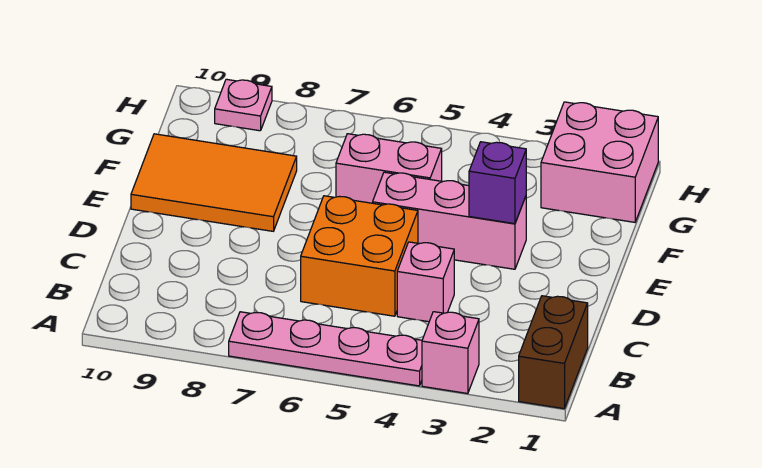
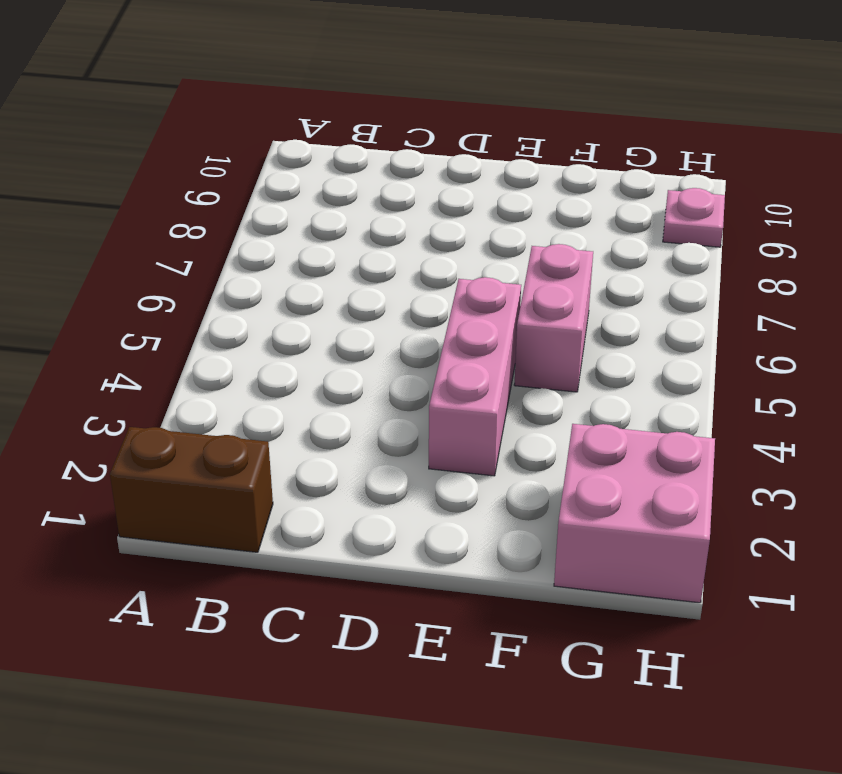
none -> pink brick A3 level 1
none -> pink plate A4:A7 level 1

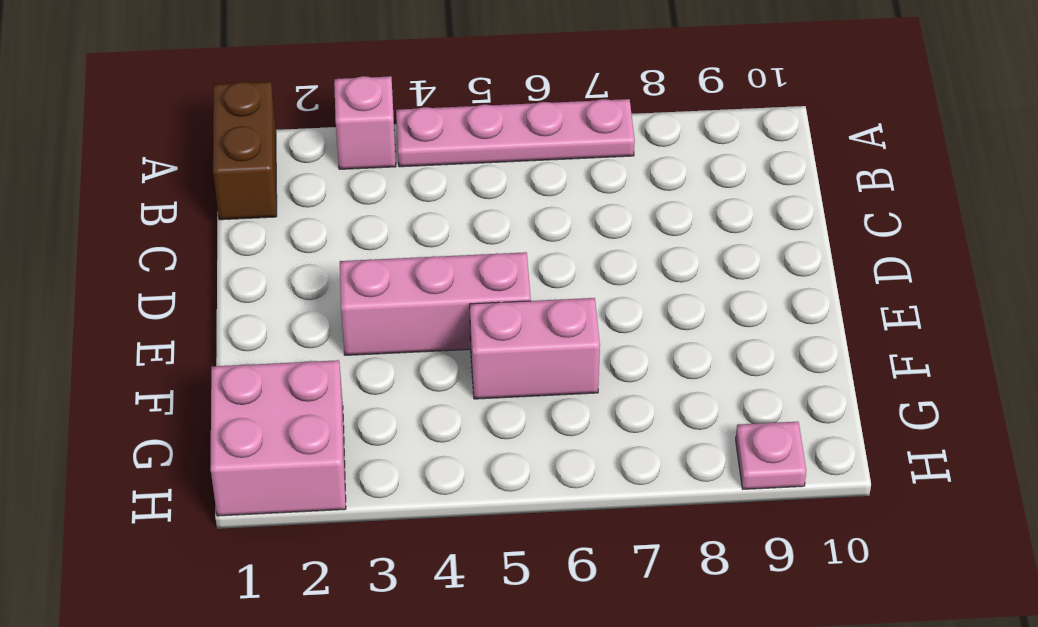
none -> pink brick C4 level 1
none -> orange brick C5:D6 level 1

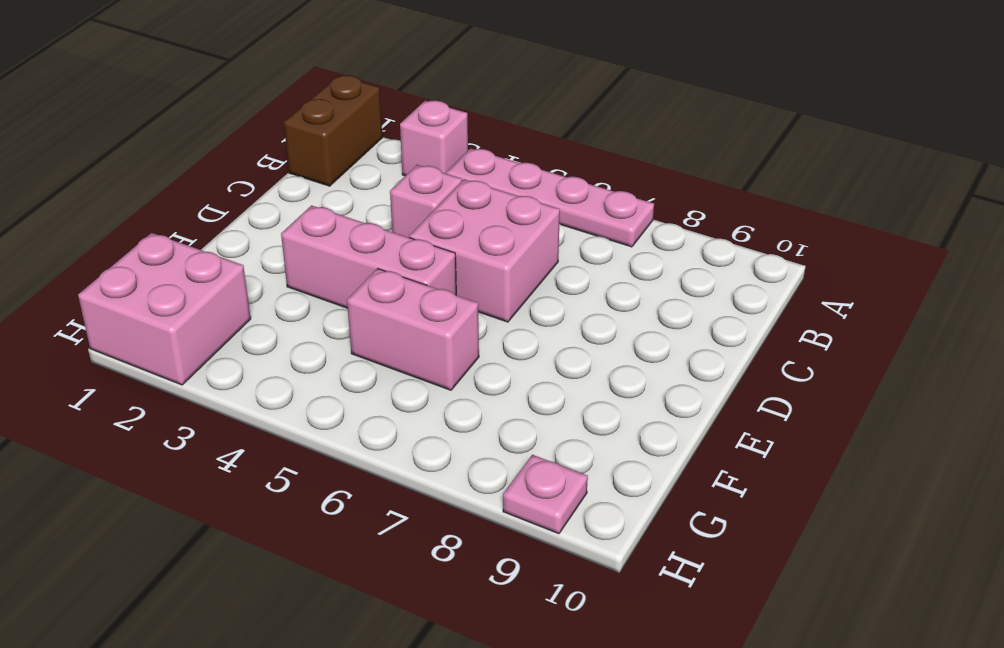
pink brick C5:D6 level 1 -> orange brick C5:D6 level 1
none -> orange tile E8:F10 level 1
none -> purple brick E3 level 2

